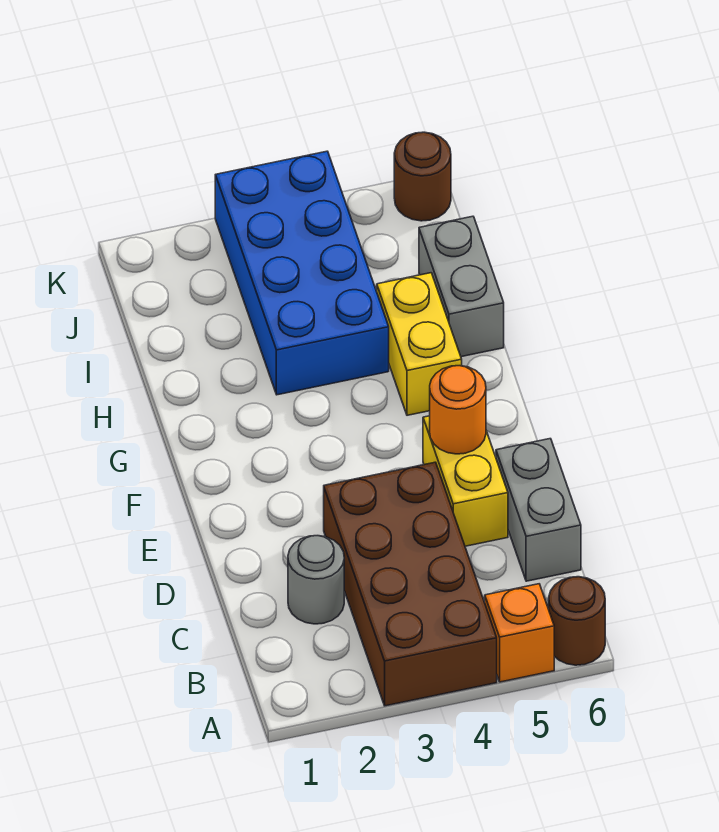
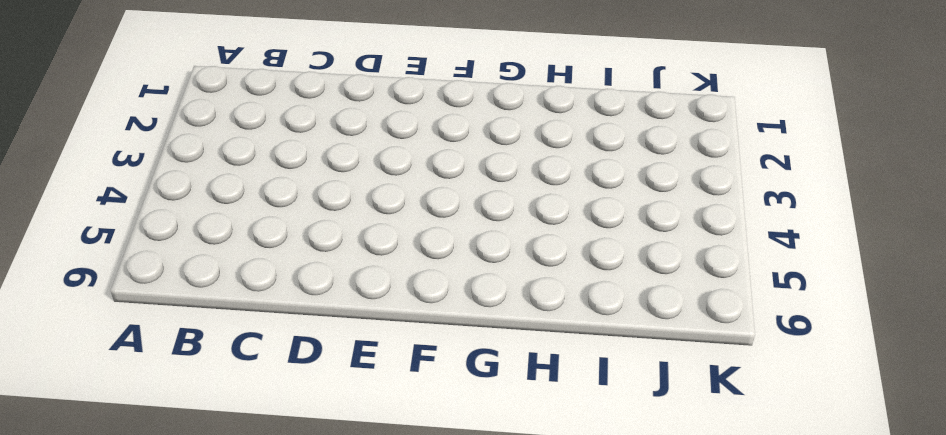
none -> brown brick A3:D4 level 1
none -> orange brick A5 level 1

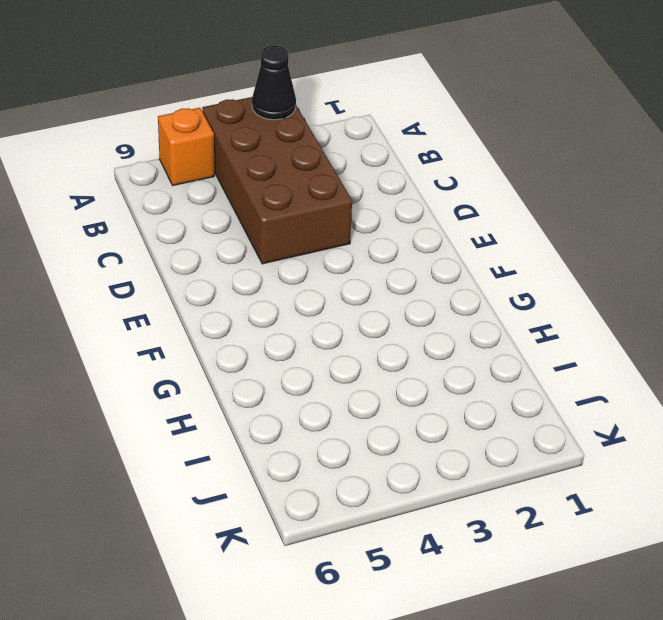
black cone A3 level 2 -> none
none -> brown round brick A6 level 1
none -> grey round brick C2 level 1

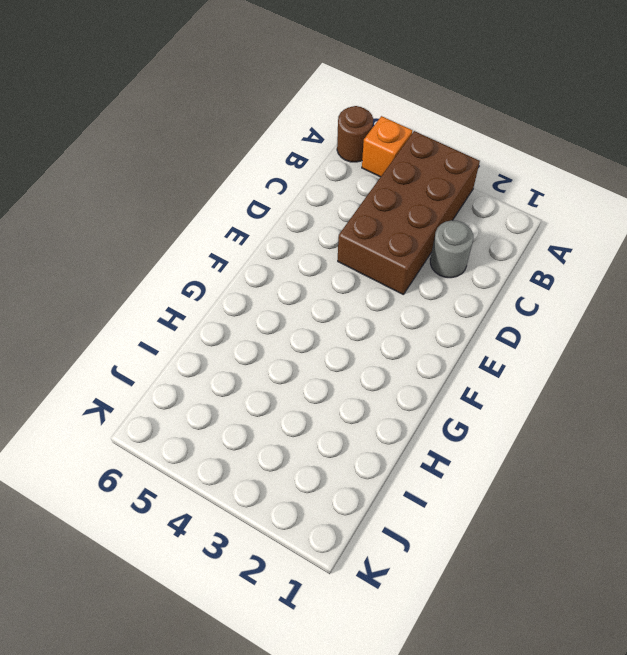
none -> grey brick C6:D6 level 1
none -> yellow brick D5:E5 level 1

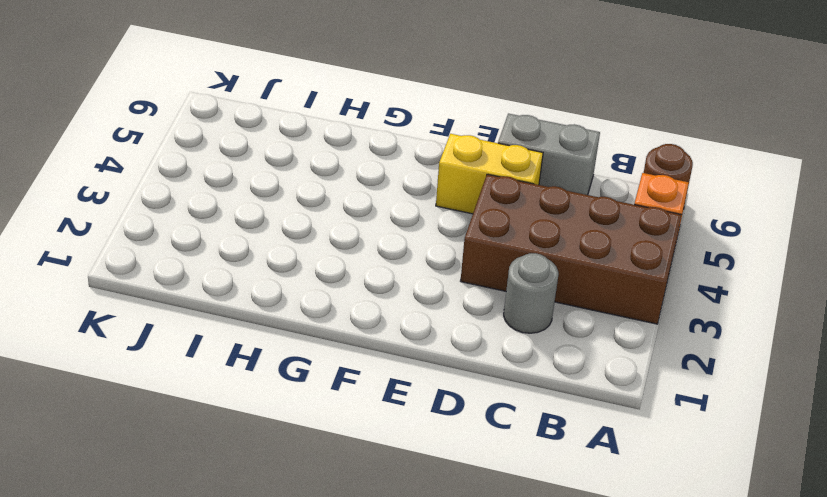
none -> yellow brick G5:H5 level 1
none -> blue brick H3:K4 level 1

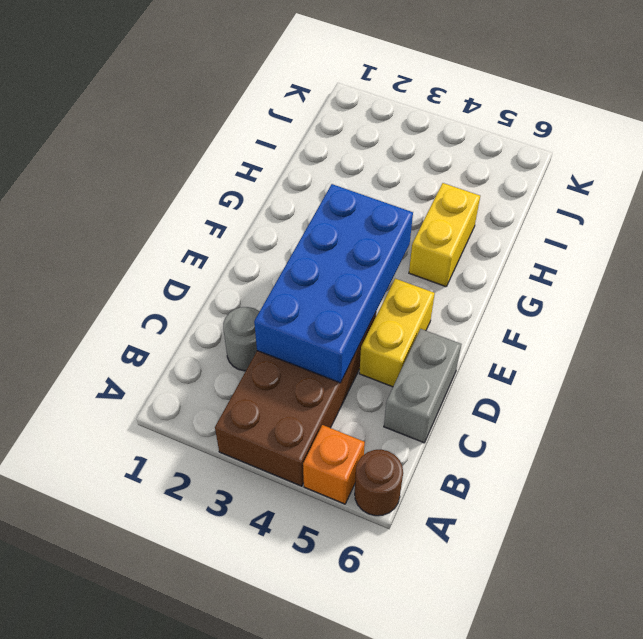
blue brick C3:F4 level 2 -> blue brick H3:K4 level 1
none -> grey brick H6:I6 level 1
none -> brown round brick K6 level 1

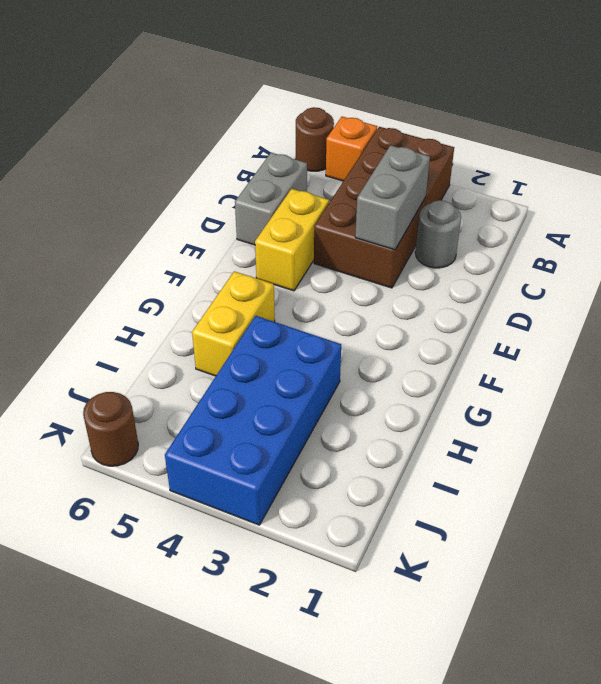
grey brick C3:D3 level 2 -> grey brick H6:I6 level 1
none -> orange round brick E5 level 2

